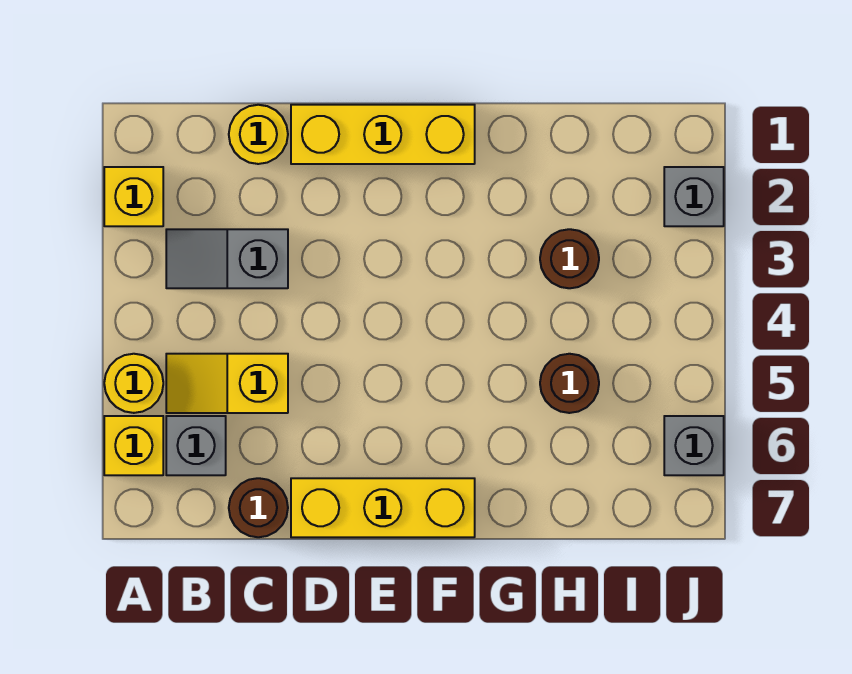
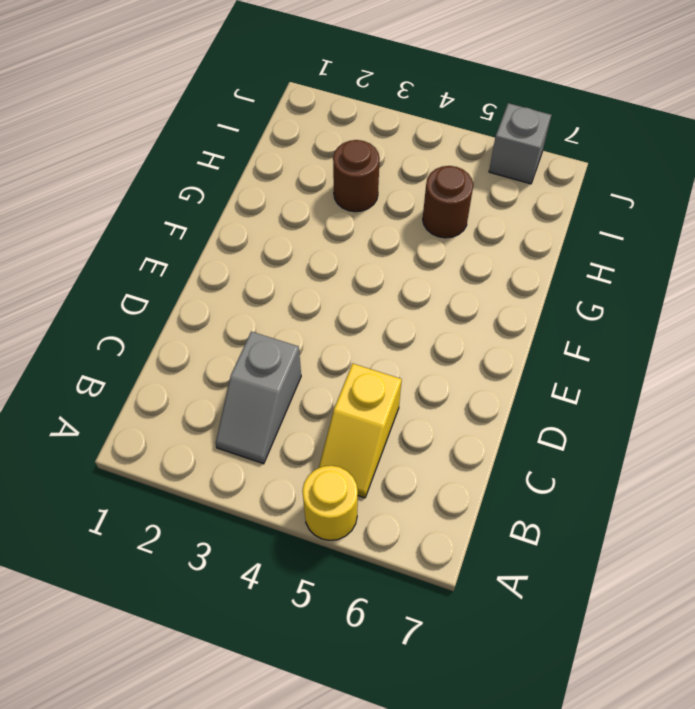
none -> yellow brick A2 level 1
none -> yellow brick A6 level 1
none -> grey brick B6 level 1

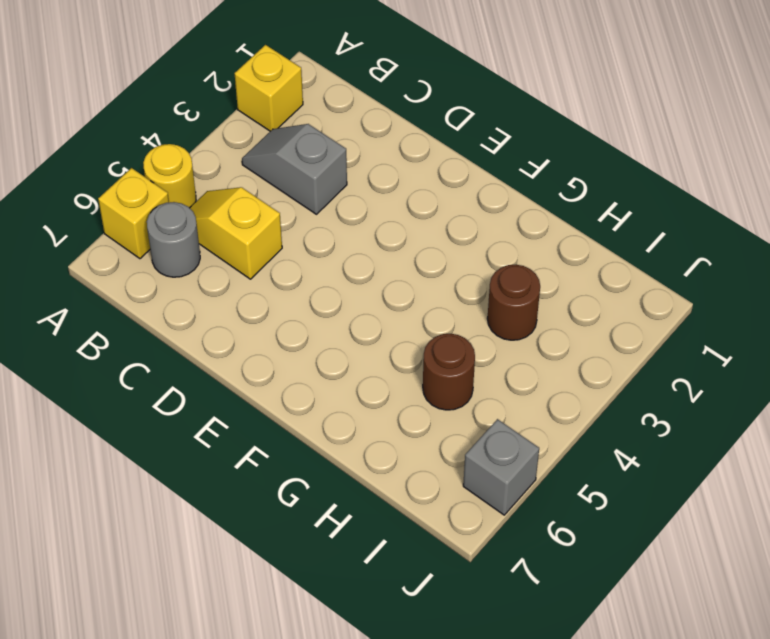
grey round brick B6 level 1 -> grey brick B6 level 1
none -> yellow round brick C1 level 1
none -> brown round brick C7 level 1
none -> yellow brick D1:F1 level 1

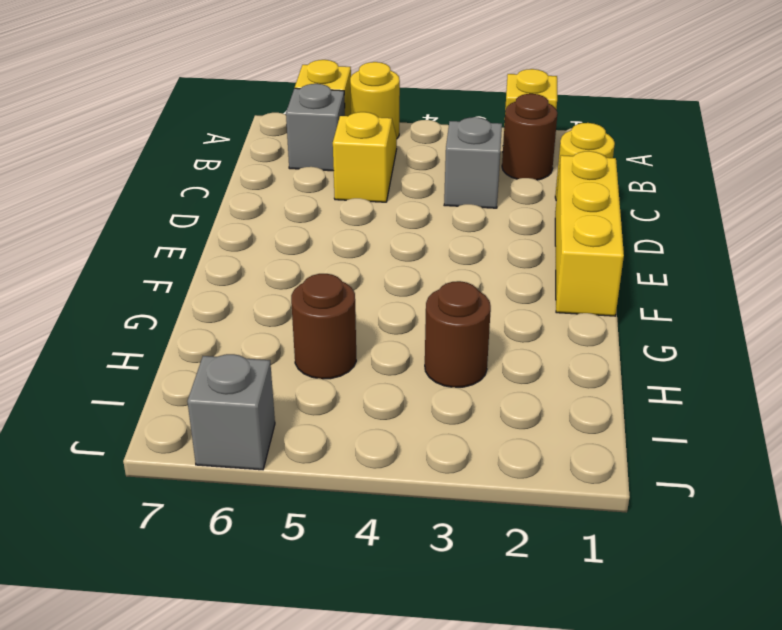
brown round brick B2 level 1 -> brown round brick C7 level 1
none -> yellow brick D7:F7 level 1
none -> grey brick J2 level 1

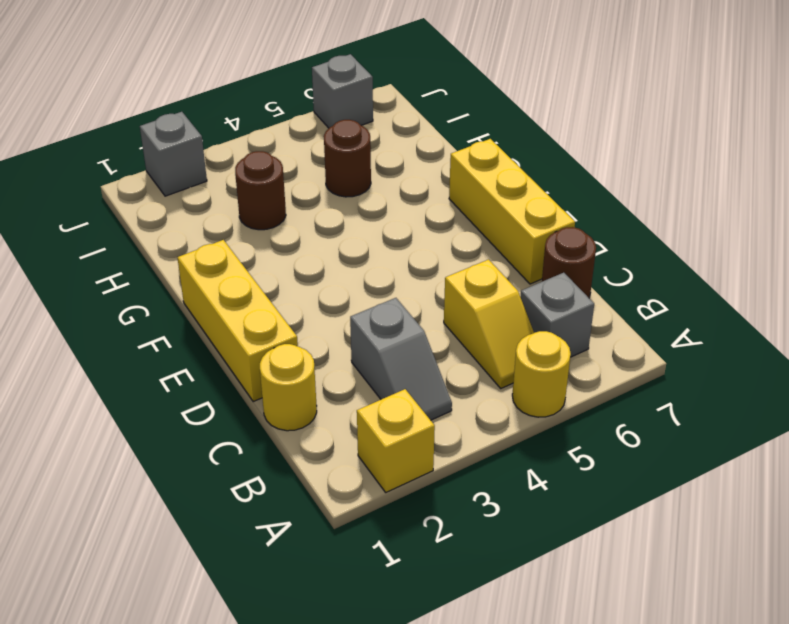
none -> yellow brick A6 level 1

